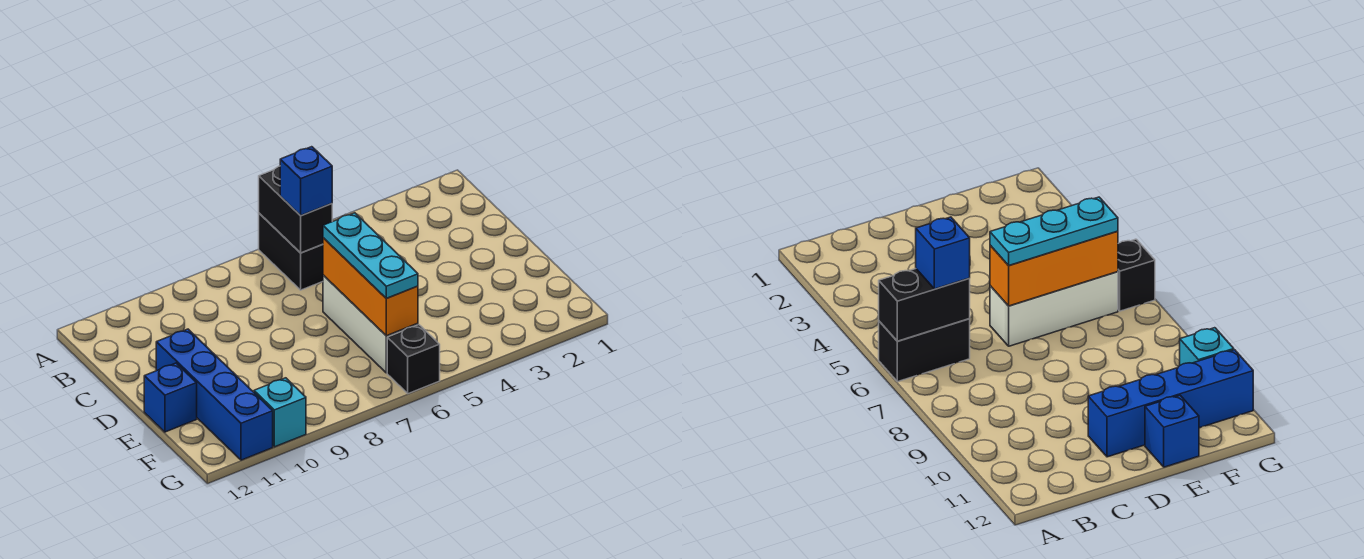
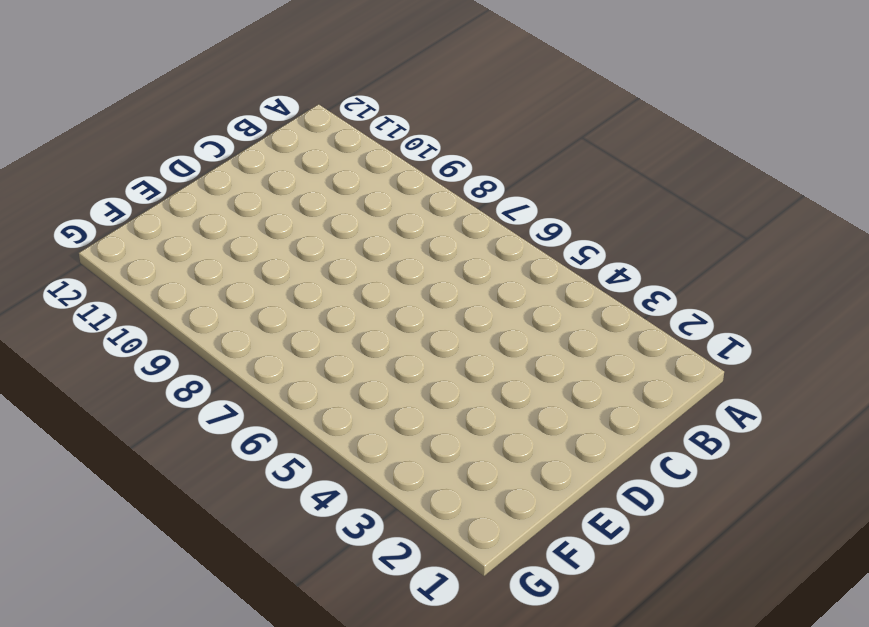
none -> black brick A6:B6 level 1
none -> white brick D6:F6 level 1

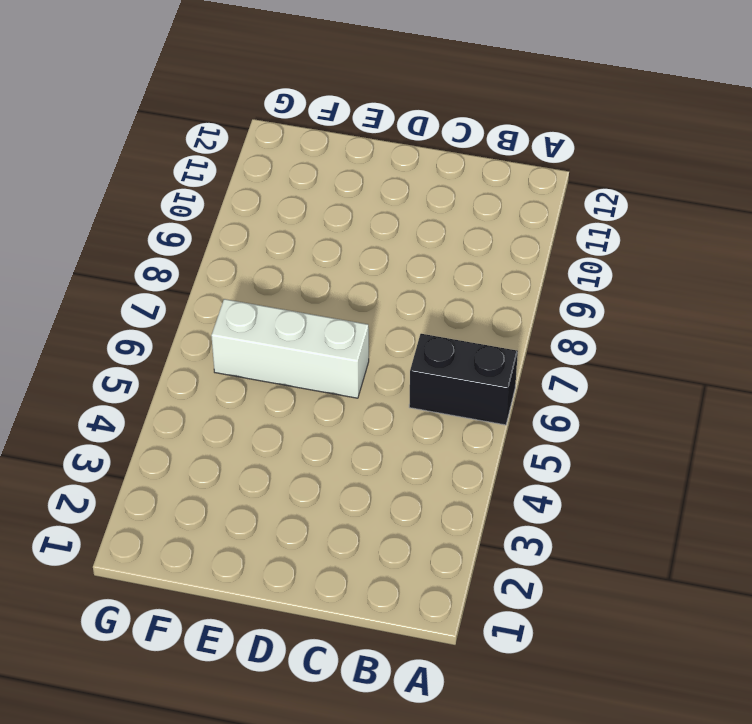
none -> blue brick D11:G11 level 1
none -> blue brick E12 level 1

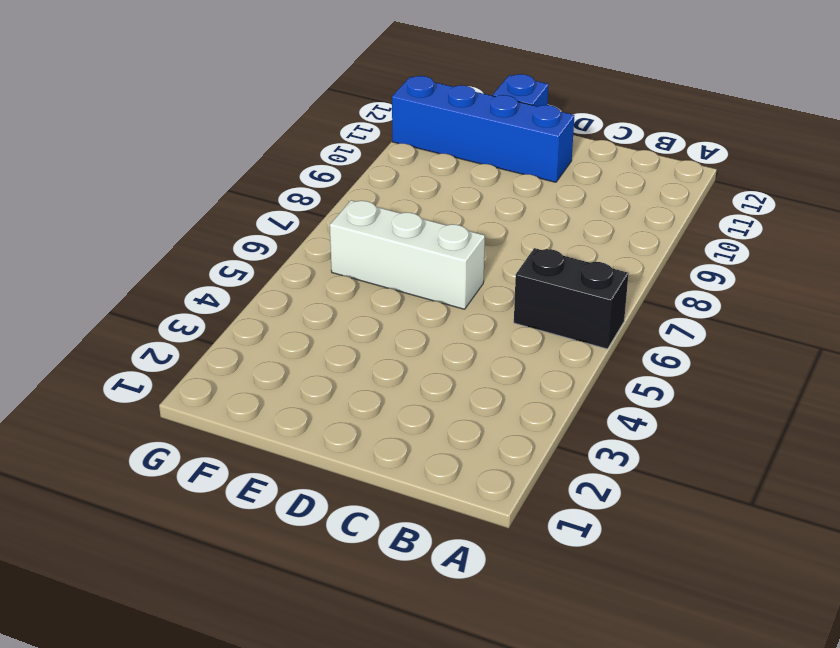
none -> black brick G6 level 1
none -> cyan brick G10 level 1

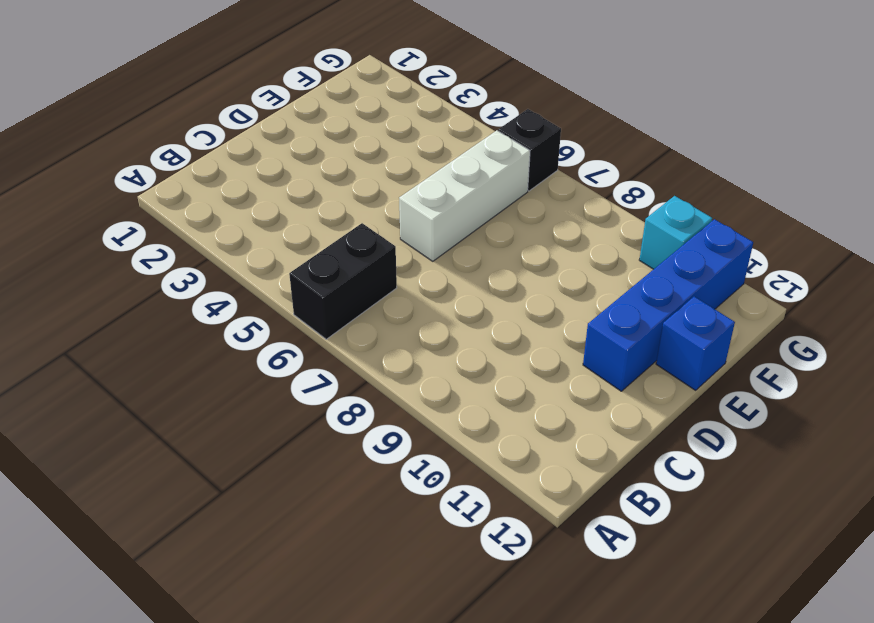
none -> black brick A6:B6 level 2
none -> orange brick D6:F6 level 2

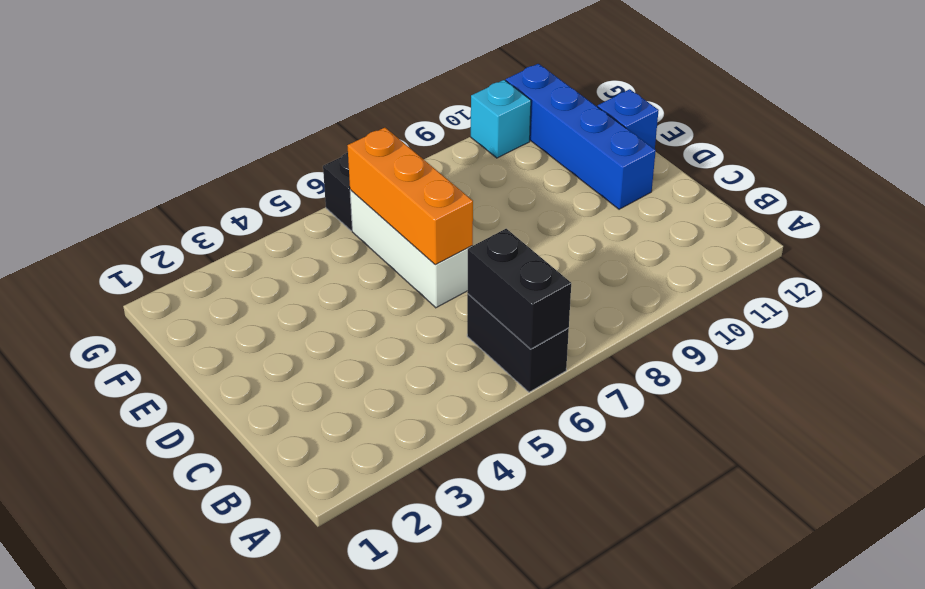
none -> blue brick B6 level 3
none -> cyan plate D6:F6 level 3

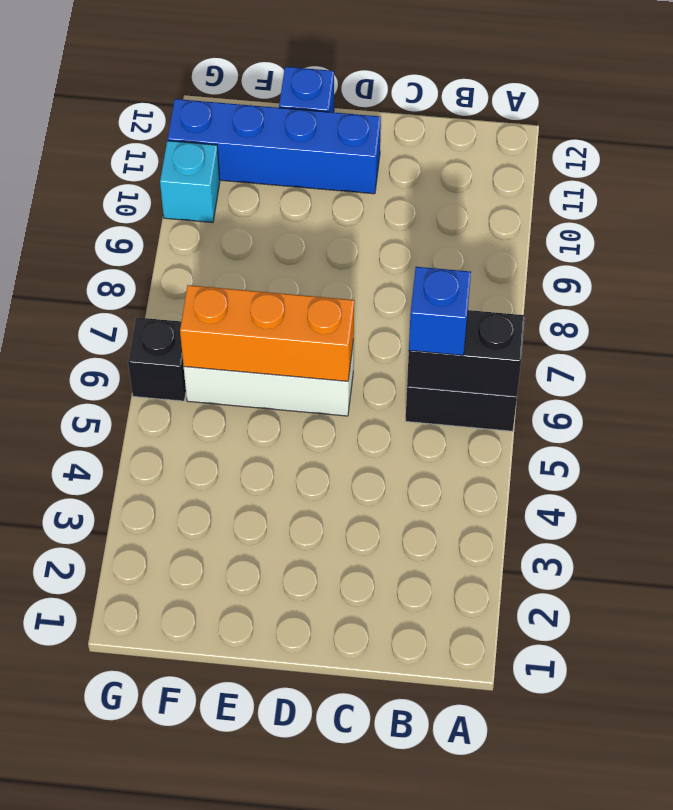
none -> cyan plate D6:F6 level 3

